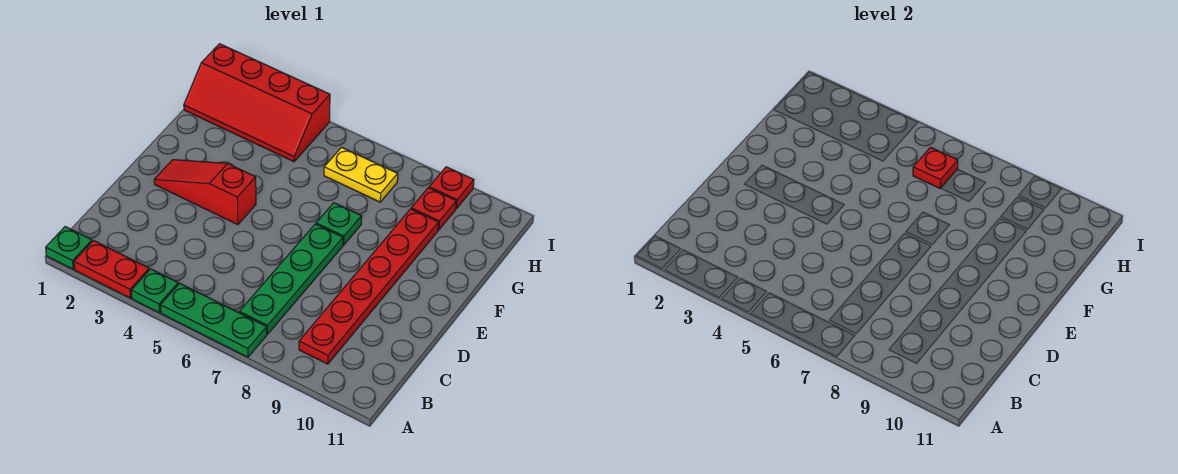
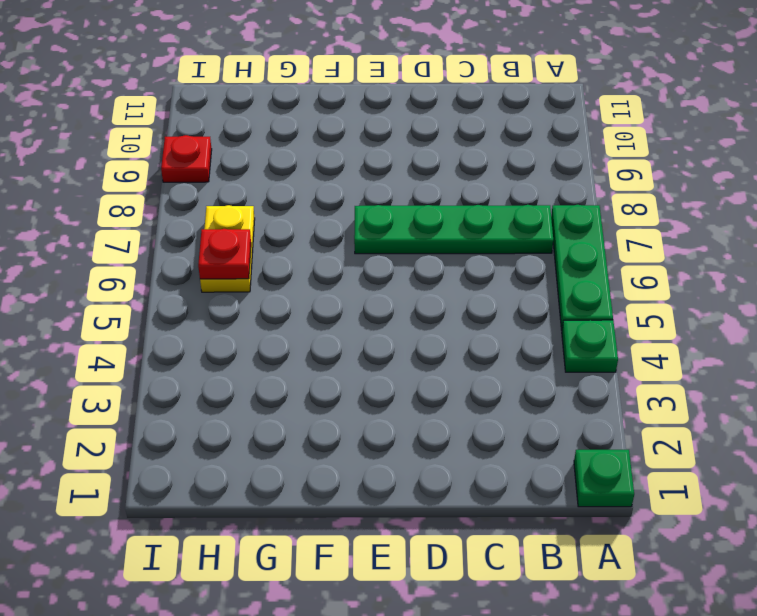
none -> red plate A2:A3 level 1
none -> red plate B9:G9 level 1
none -> red slope E2:E4 level 1 top 4

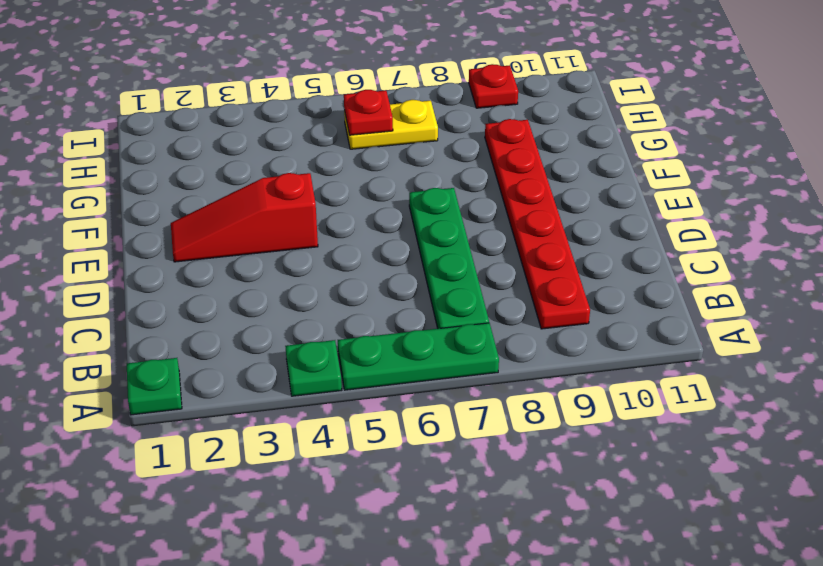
none -> red plate A2:A3 level 1
none -> green plate F7 level 1
none -> red slope H1:I4 level 1 top I

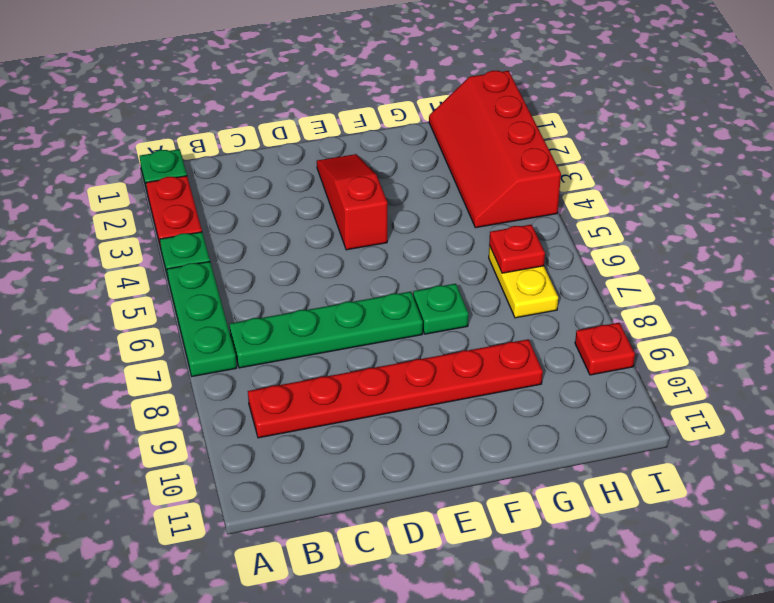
none -> red plate H9 level 1

